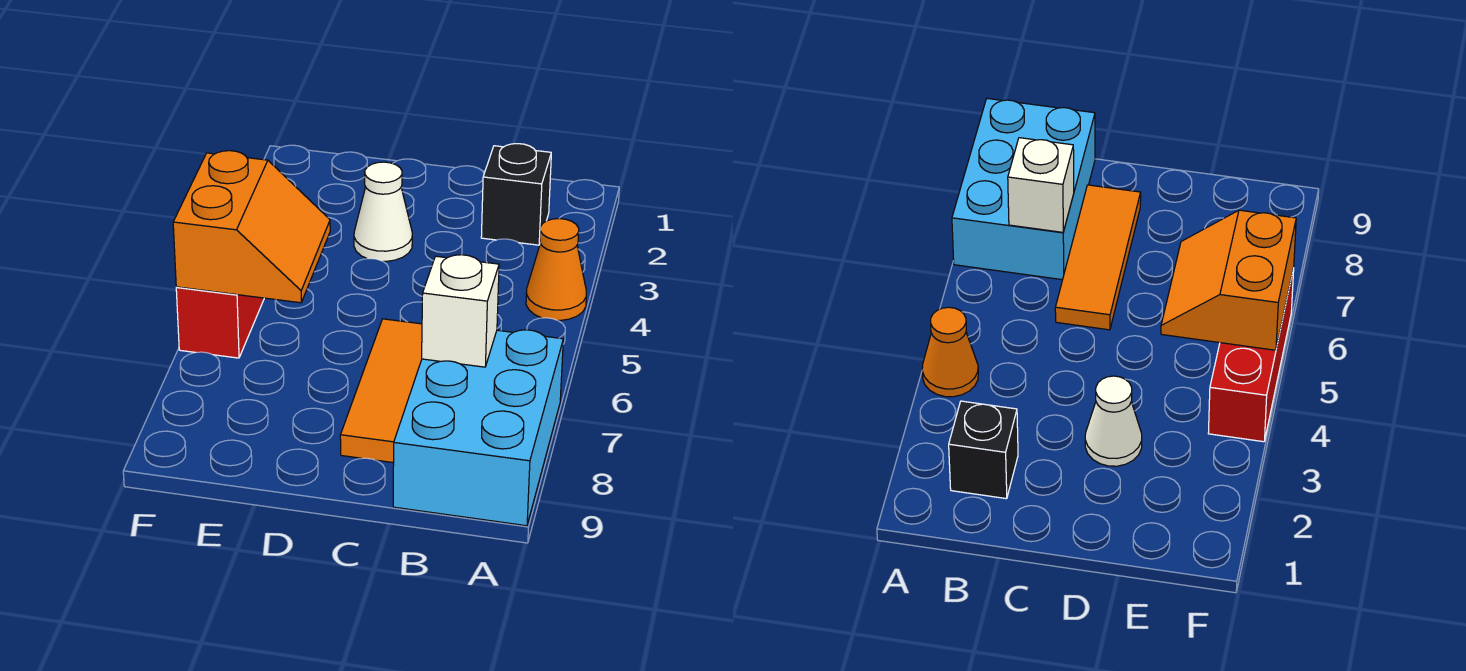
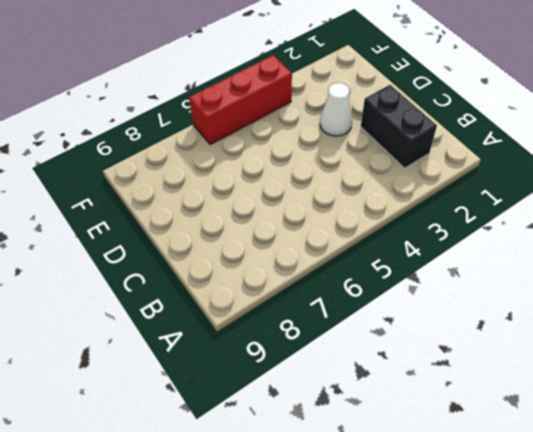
black brick B2:C2 level 1 -> black brick B2 level 1
none -> orange cone A4 level 1
none -> cyan brick A7:B9 level 1

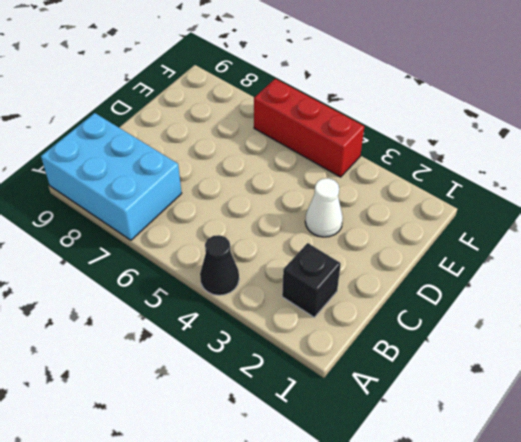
black cone A4 level 1 -> orange cone A4 level 1
none -> orange tile C6:C8 level 1
none -> white brick B7 level 2

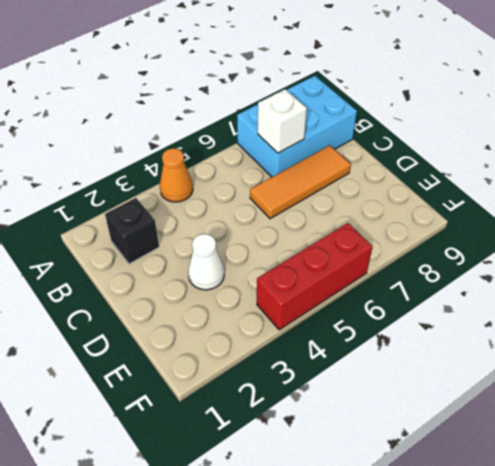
none -> orange slope E5:F6 level 2 top F

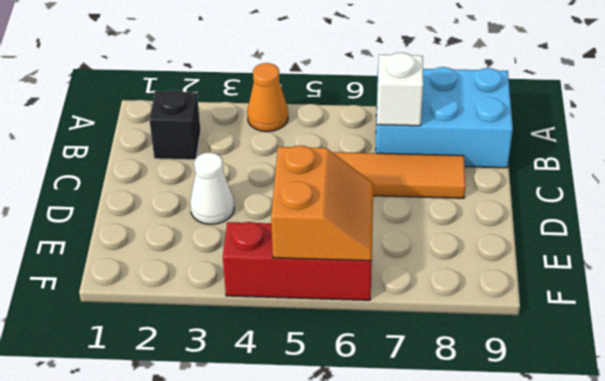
orange slope E5:F6 level 2 top 5 -> orange slope E5:F6 level 2 top F

